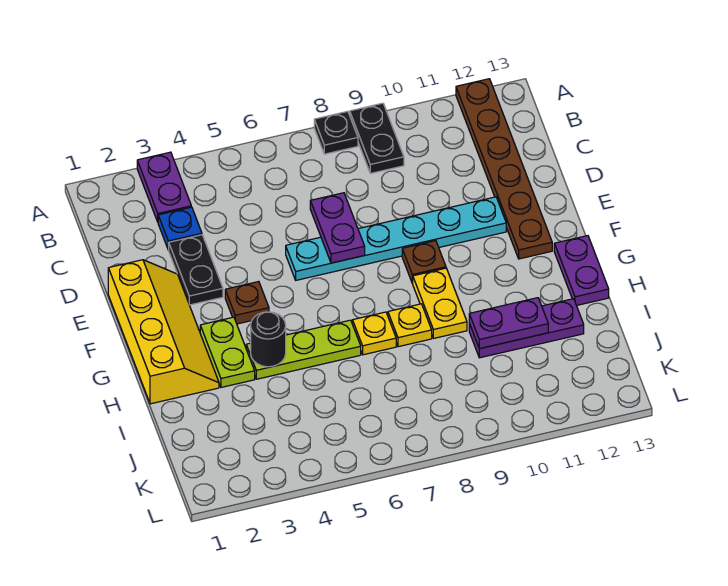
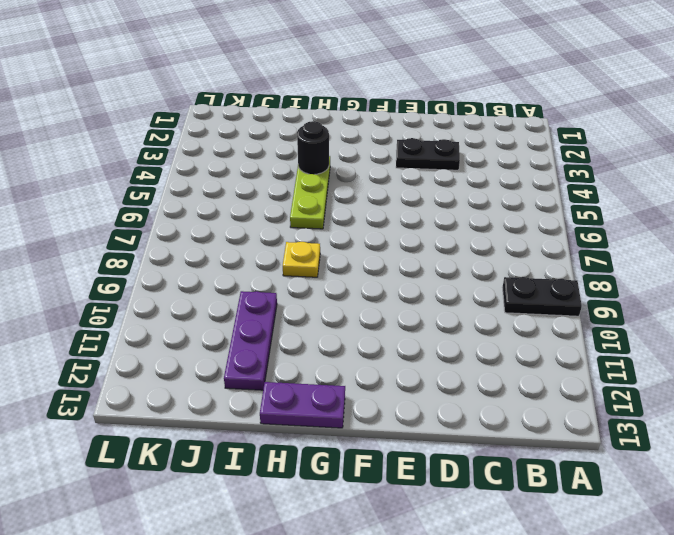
none -> purple plate A3:B3 level 1
none -> black plate A8 level 1
none -> brown plate A12:F12 level 1

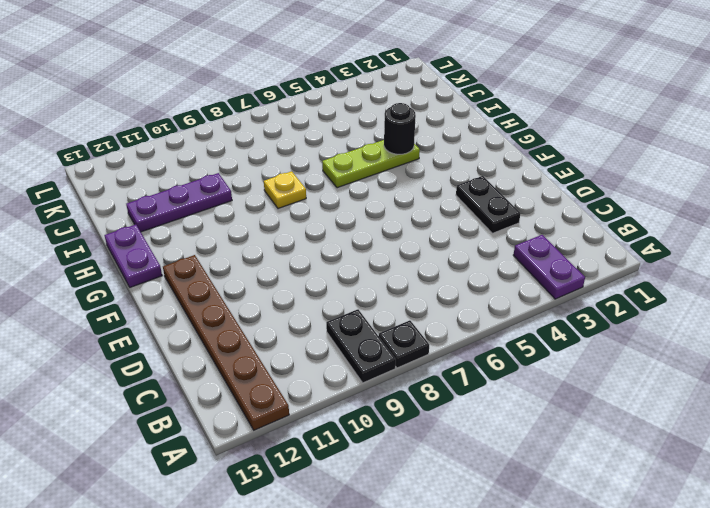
none -> blue plate C3 level 1
none -> yellow slope E1:H2 level 1 top 1
none -> cyan plate E6:E11 level 1

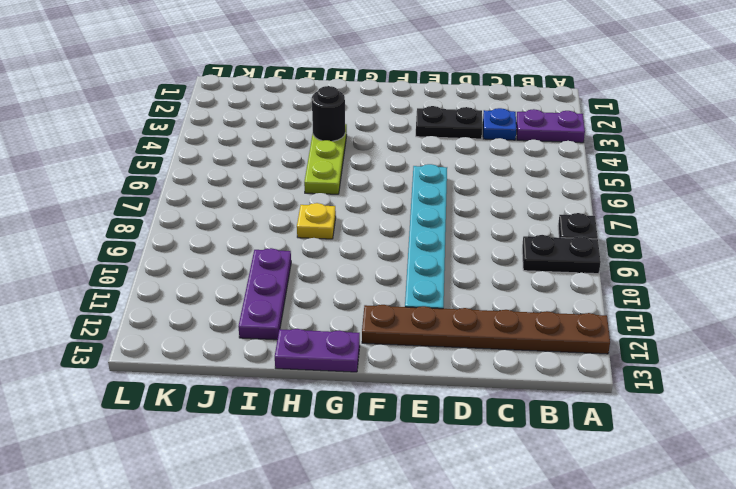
none -> yellow slope E1:H2 level 1 top 1
none -> brown plate F4 level 1
none -> brown plate F9 level 1

